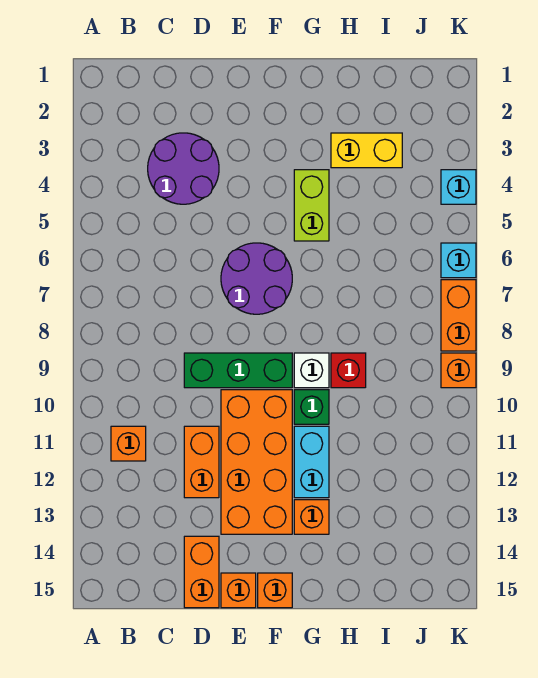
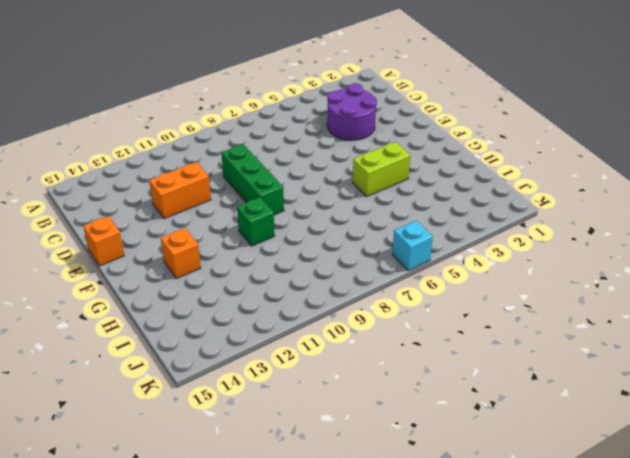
none -> orange brick B11 level 1
none -> orange brick D14:D15 level 1
none -> purple round brick E6:F7 level 1

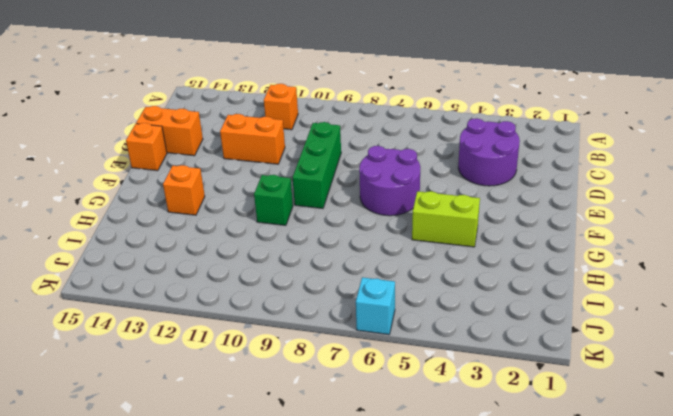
none -> orange brick E10:F13 level 1
none -> orange brick F15 level 1
none -> white brick G9 level 1

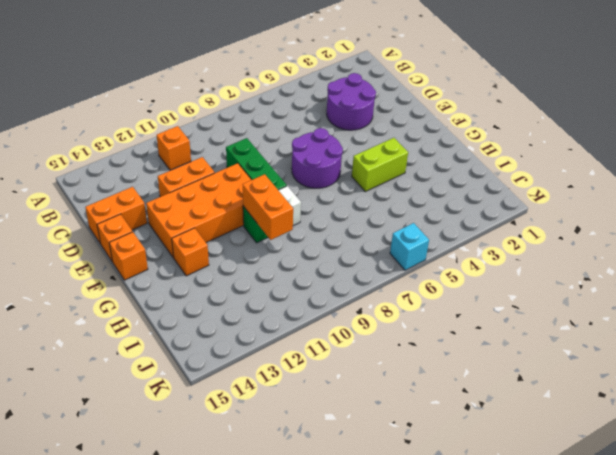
orange brick G10:H10 level 2 -> orange brick K7:K8 level 1
none -> cyan brick G11:G12 level 1
none -> yellow brick H3:I3 level 1
none -> red brick H9 level 1

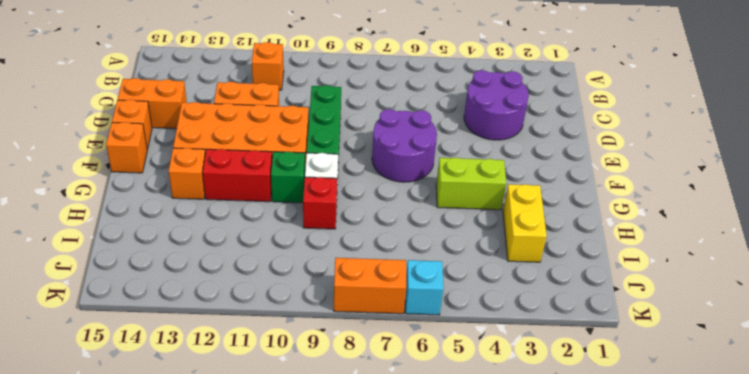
red brick G11:G12 level 1 -> cyan brick G11:G12 level 1
none -> cyan brick K4 level 1
none -> orange brick K9 level 1

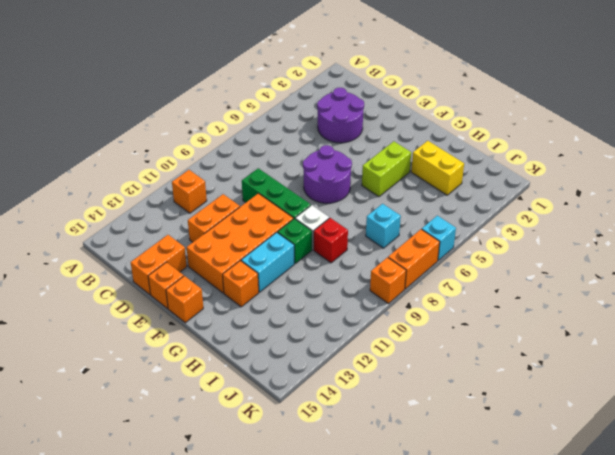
cyan brick I7 level 1 -> cyan brick K4 level 1

